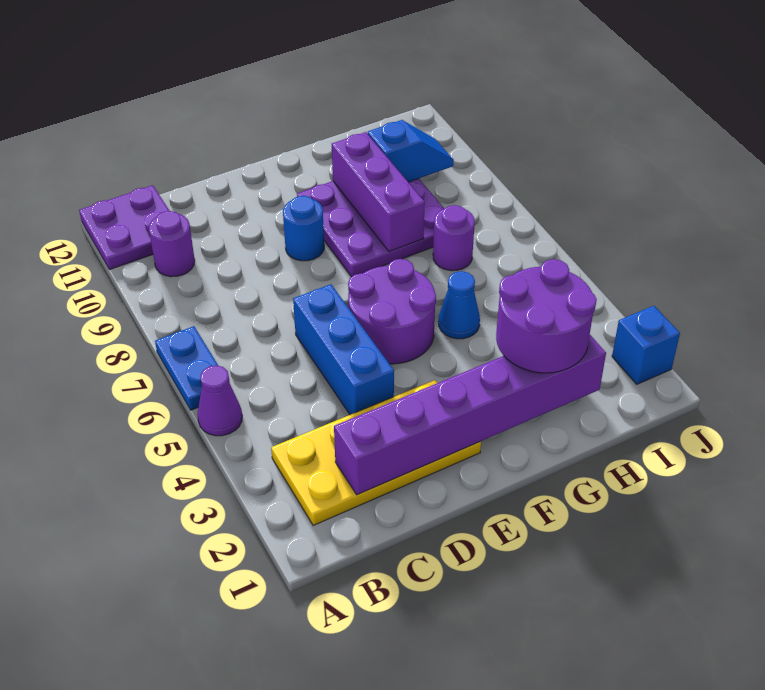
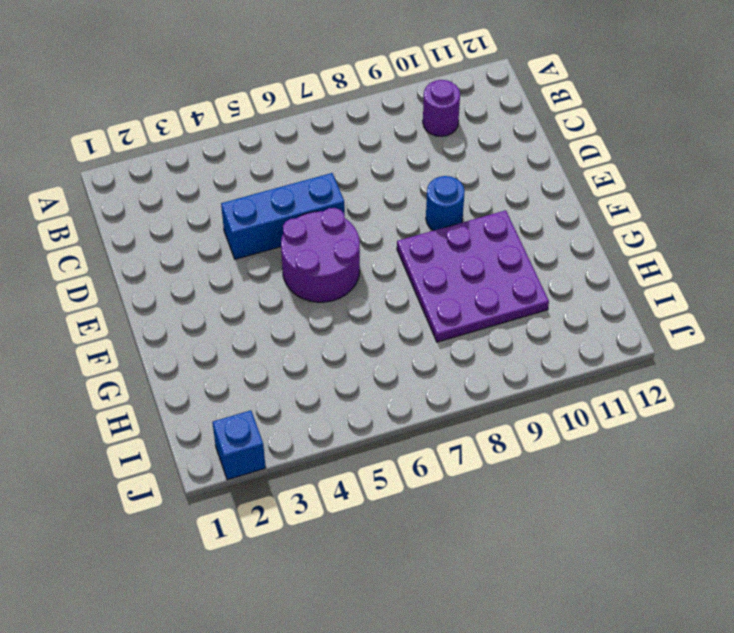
none -> purple cone A5 level 1
none -> blue plate A6:A7 level 1
none -> purple plate A11:B12 level 1

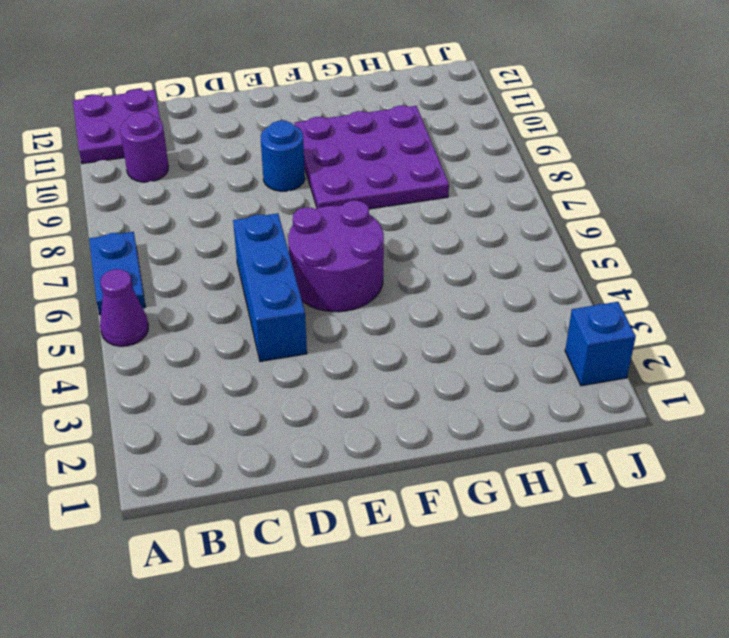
none -> yellow plate B2:E3 level 1
none -> blue cone G5 level 1
none -> purple round brick H7 level 1

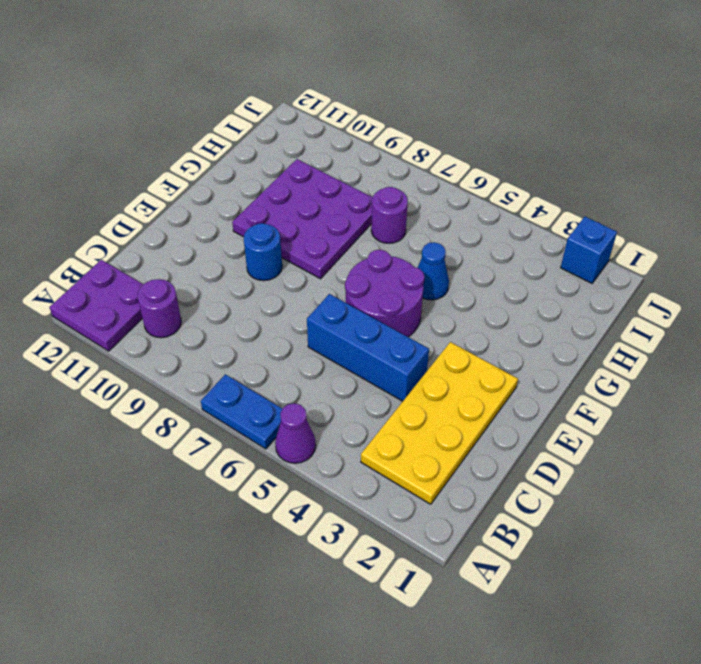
none -> purple brick C2:H2 level 2
none -> purple brick G8:G10 level 2
none -> blue slope H10:I10 level 2 top H

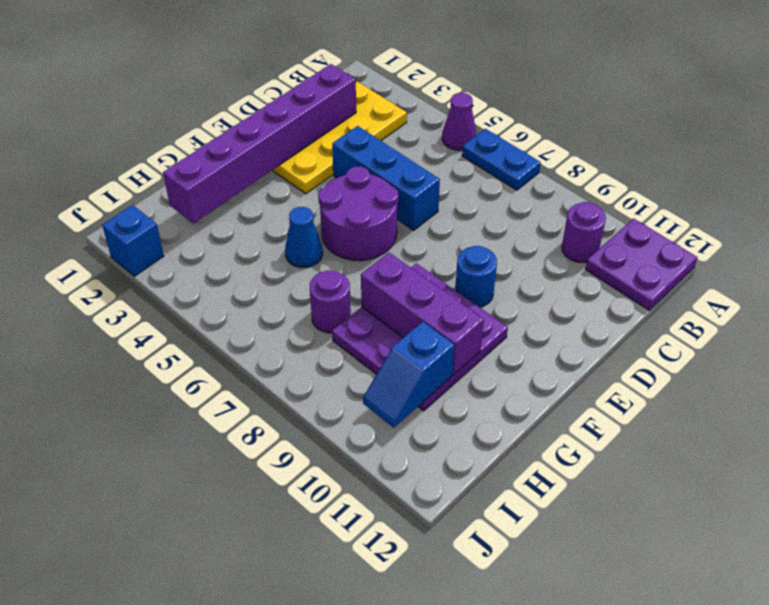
none -> purple round brick G2:H3 level 3

